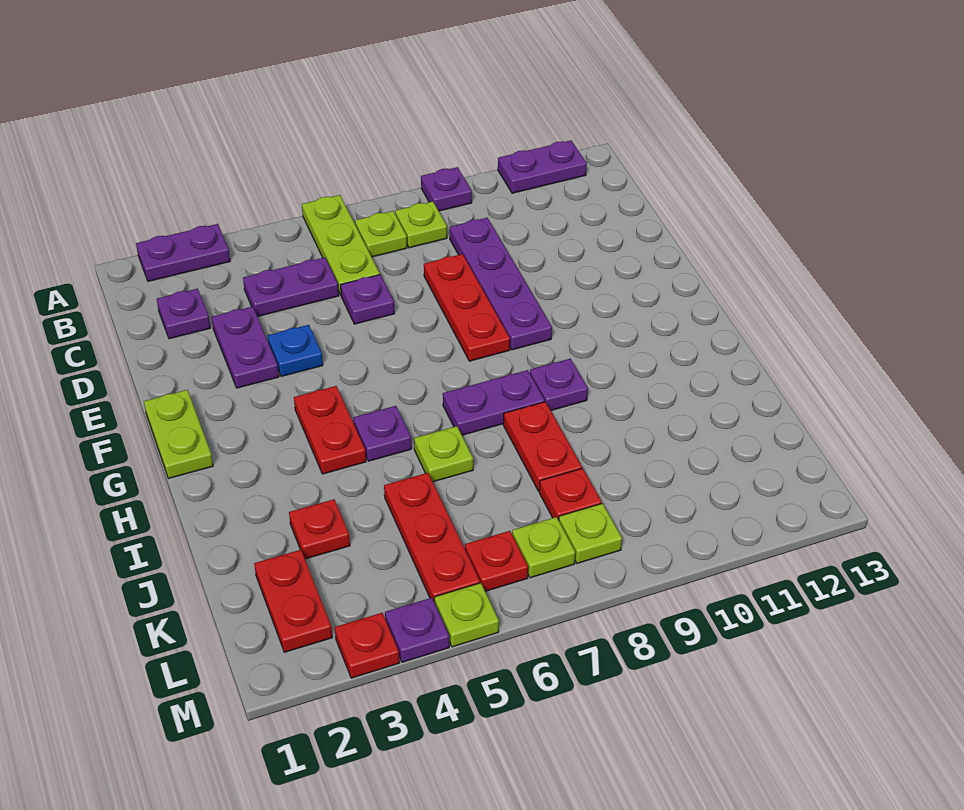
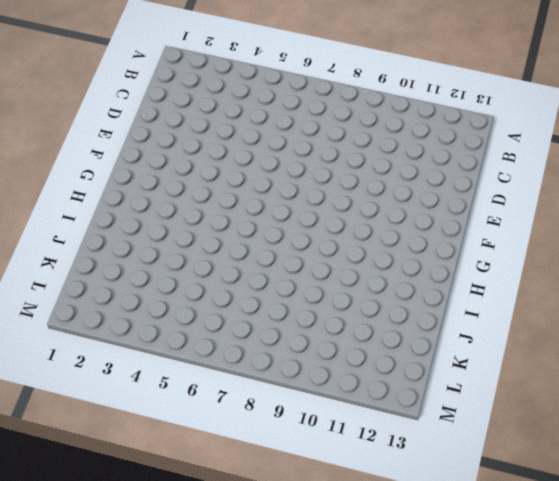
none -> purple plate A2:A3 level 1
none -> lime plate A6:C6 level 1
none -> purple plate A9 level 1
none -> purple plate A11:A12 level 1

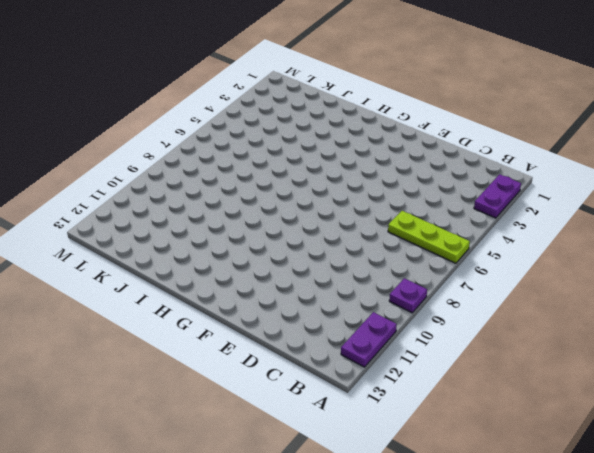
none -> lime plate B7 level 1
none -> lime plate B8 level 1
none -> purple plate C2 level 1
none -> purple plate C4:C5 level 1

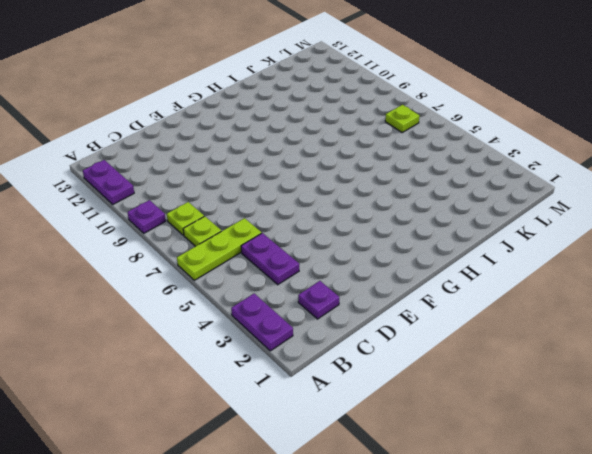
none -> purple plate C9:F9 level 1
none -> purple plate D3:E3 level 1
none -> purple plate D6 level 1
none -> red plate D8:F8 level 1

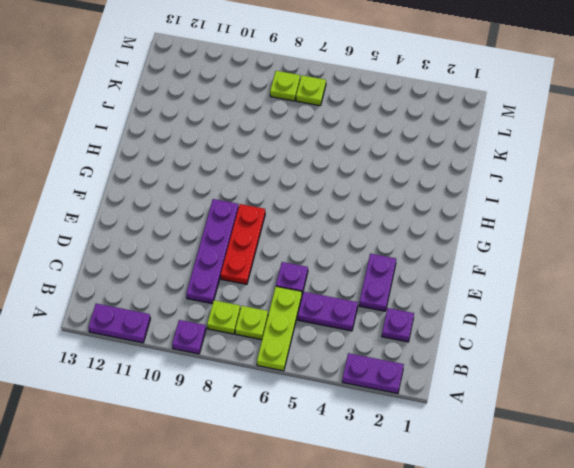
none -> blue plate E4 level 1
none -> lime plate F1:G1 level 1
none -> red plate G4:H4 level 1
none -> purple plate H5 level 1

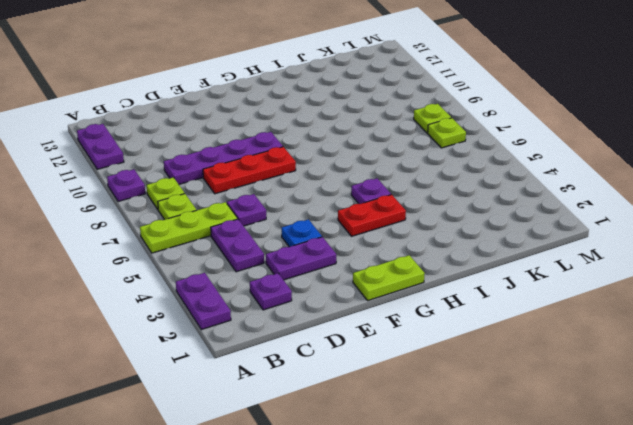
none -> purple plate H7:H8 level 1
none -> purple plate H9 level 1
none -> lime plate I6 level 1
none -> red plate I8:J8 level 1

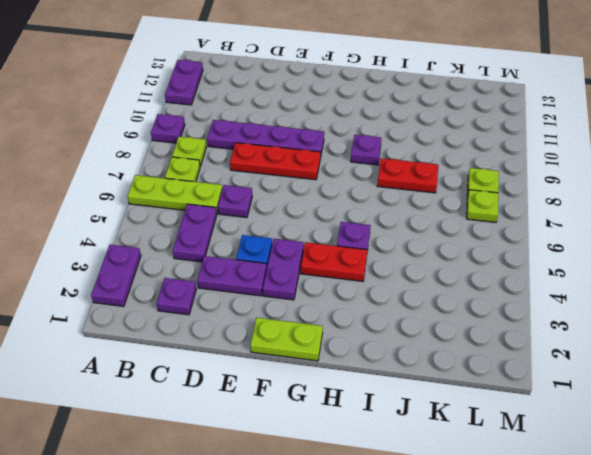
purple plate F3:F4 level 1 -> purple plate H7:H8 level 1
none -> lime plate I6 level 1
none -> red plate J3 level 1
none -> red plate J5:L5 level 1
none -> red plate K2:L2 level 1

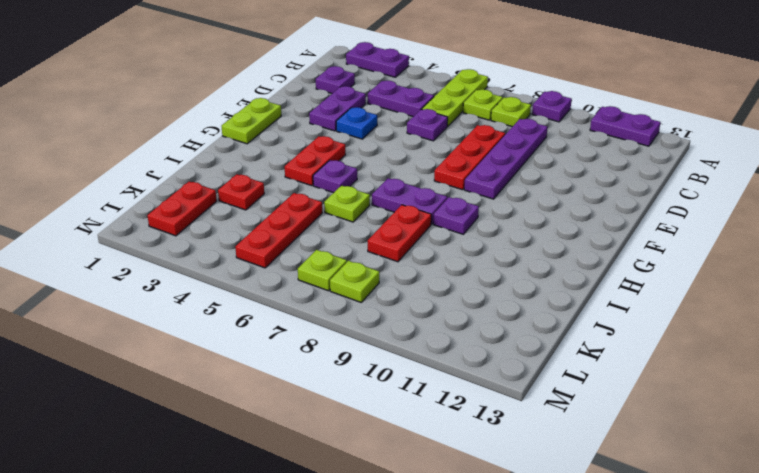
none -> red plate K8 level 1
none -> red plate L6 level 1
none -> red plate M3 level 1
none -> purple plate M4 level 1

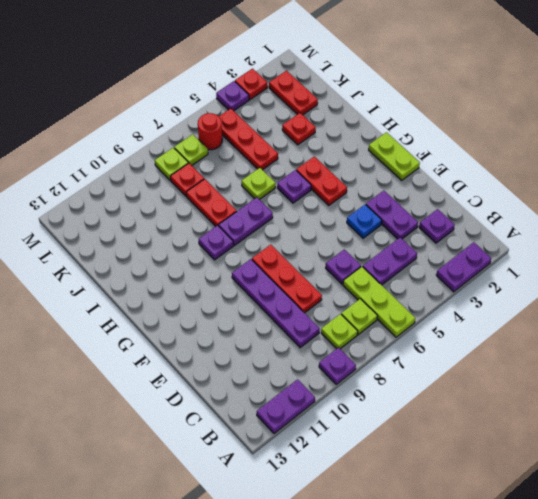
red round brick L6 level 1 -> red plate L6 level 1
none -> lime plate M5 level 1

